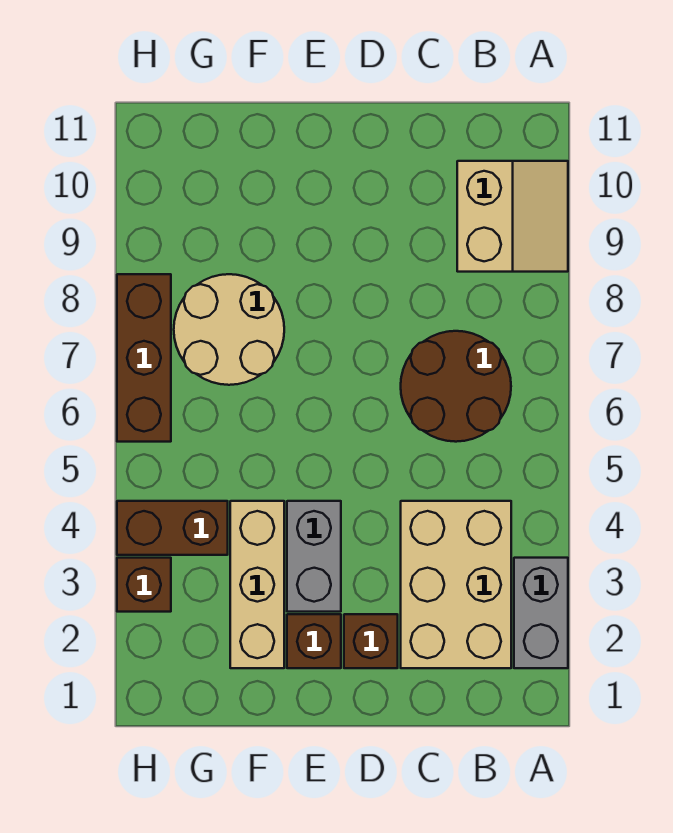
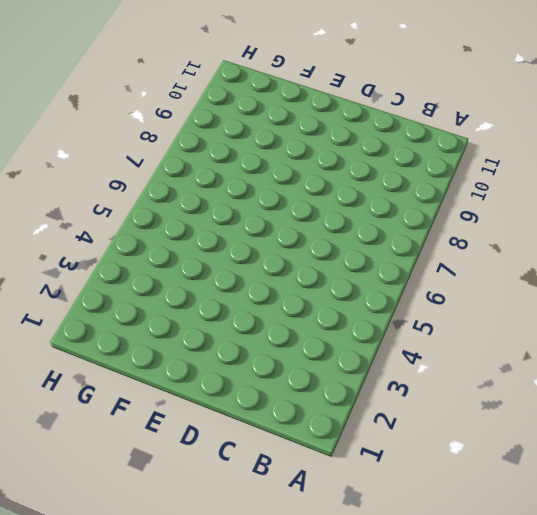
none -> grey brick A2:A3 level 1
none -> tan slope A9:B10 level 1 top B
none -> tan brick B2:C4 level 1

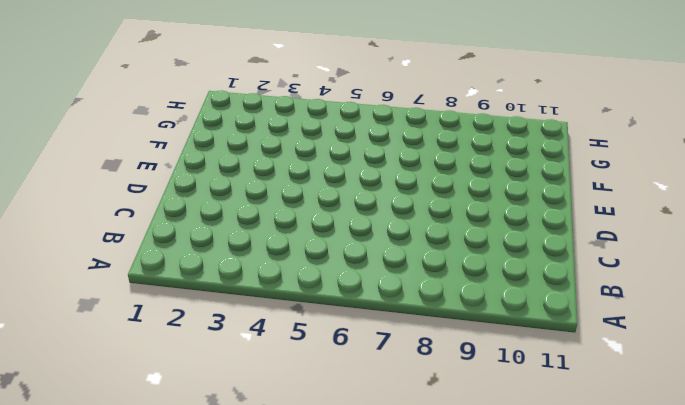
none -> grey brick A2:A3 level 1
none -> tan slope A9:B10 level 1 top B
none -> tan brick B2:C4 level 1

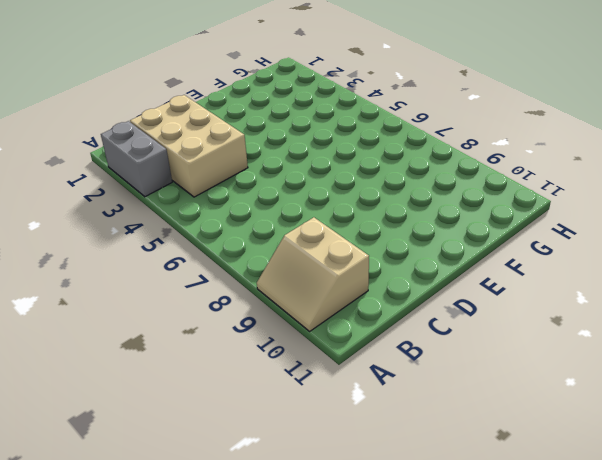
none -> brown round brick B6:C7 level 1
none -> brown brick D2 level 1
none -> brown brick E2 level 1

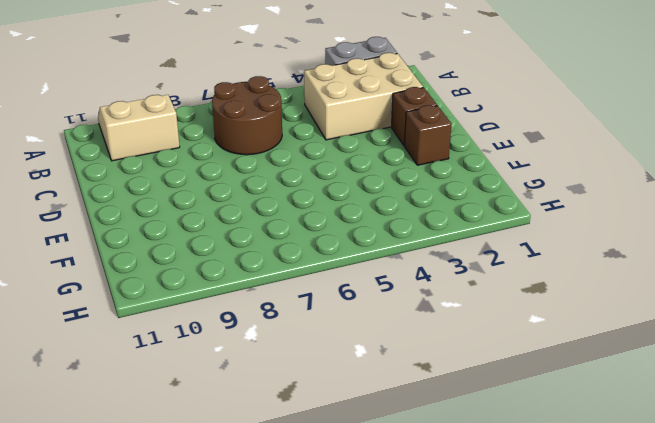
none -> grey brick E3:E4 level 1
none -> tan brick F2:F4 level 1
none -> tan round brick F7:G8 level 1

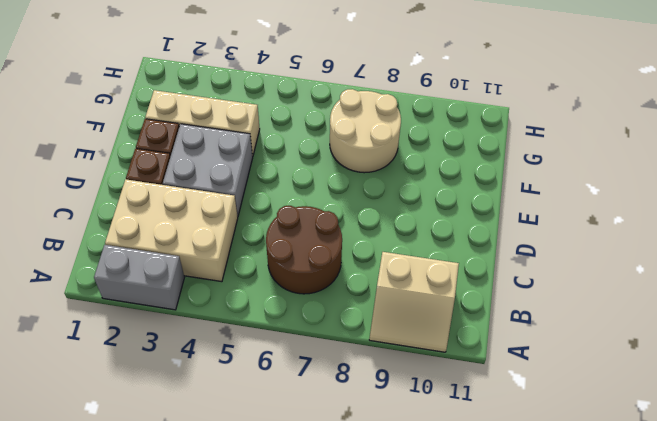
grey brick D3:E4 level 1 -> grey brick E3:E4 level 1
none -> brown brick G4:H4 level 1
none -> brown brick H3 level 1
none -> brown brick H6:H8 level 1

